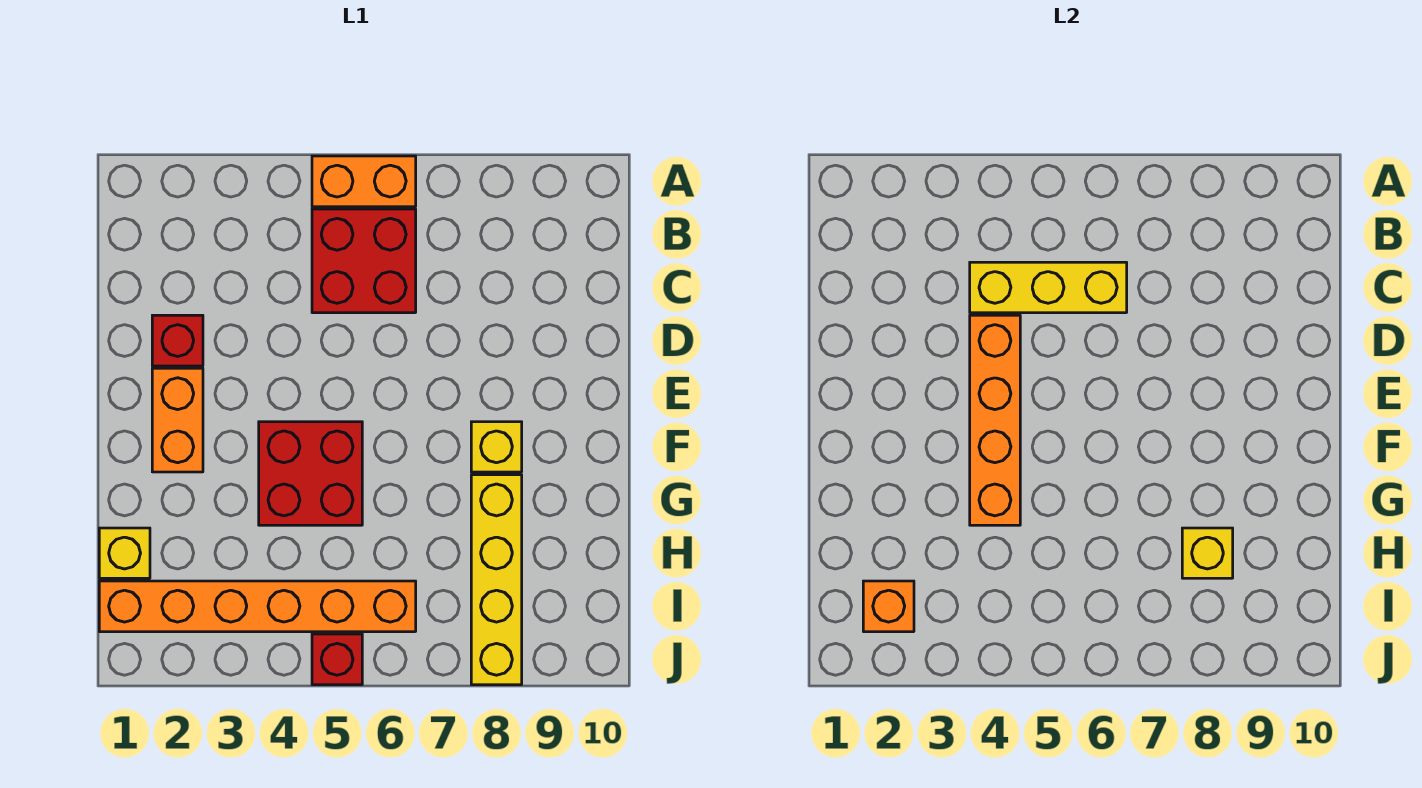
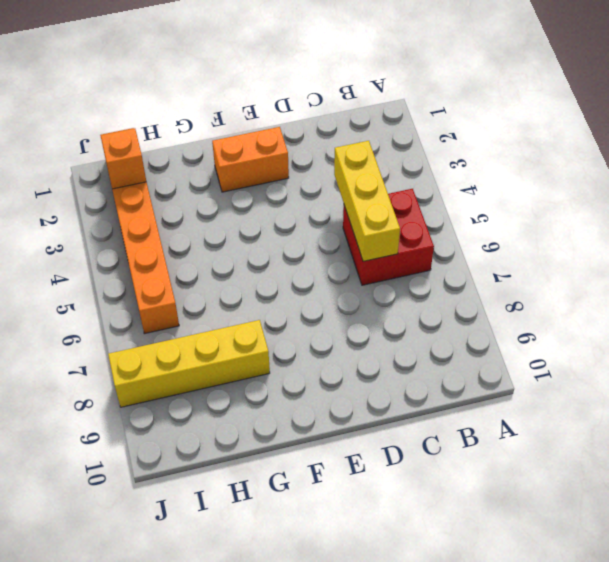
none -> orange brick A5:A6 level 1
none -> red brick D2 level 1
none -> red brick F4:G5 level 1

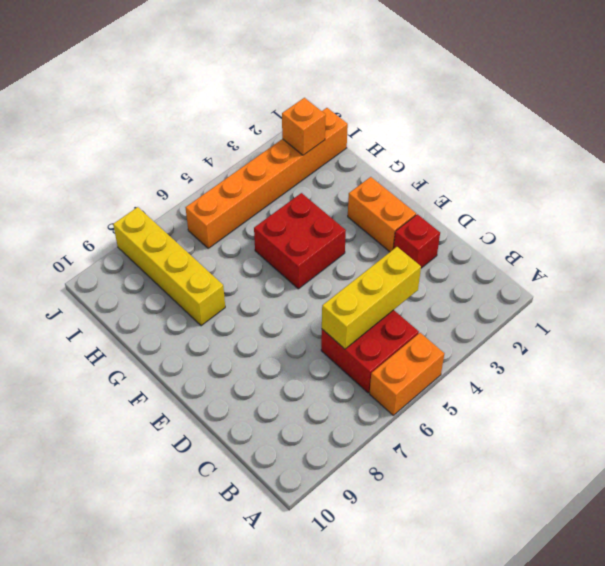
none -> yellow brick F8 level 1
none -> yellow brick H1 level 1
none -> red brick J5 level 1

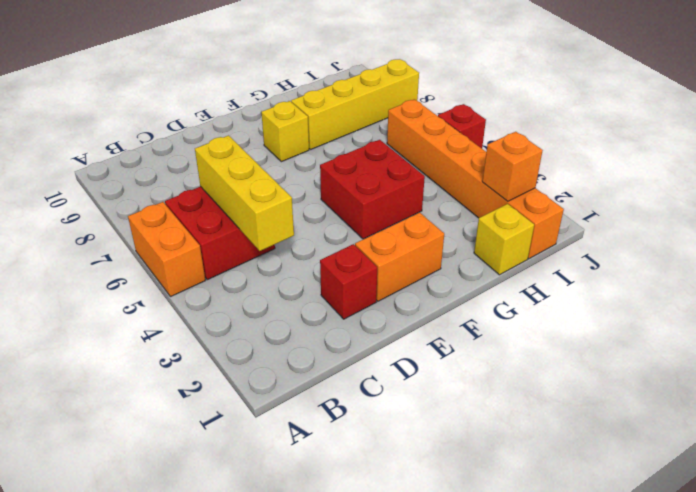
none -> orange brick D4:G4 level 2
none -> yellow brick H8 level 2

